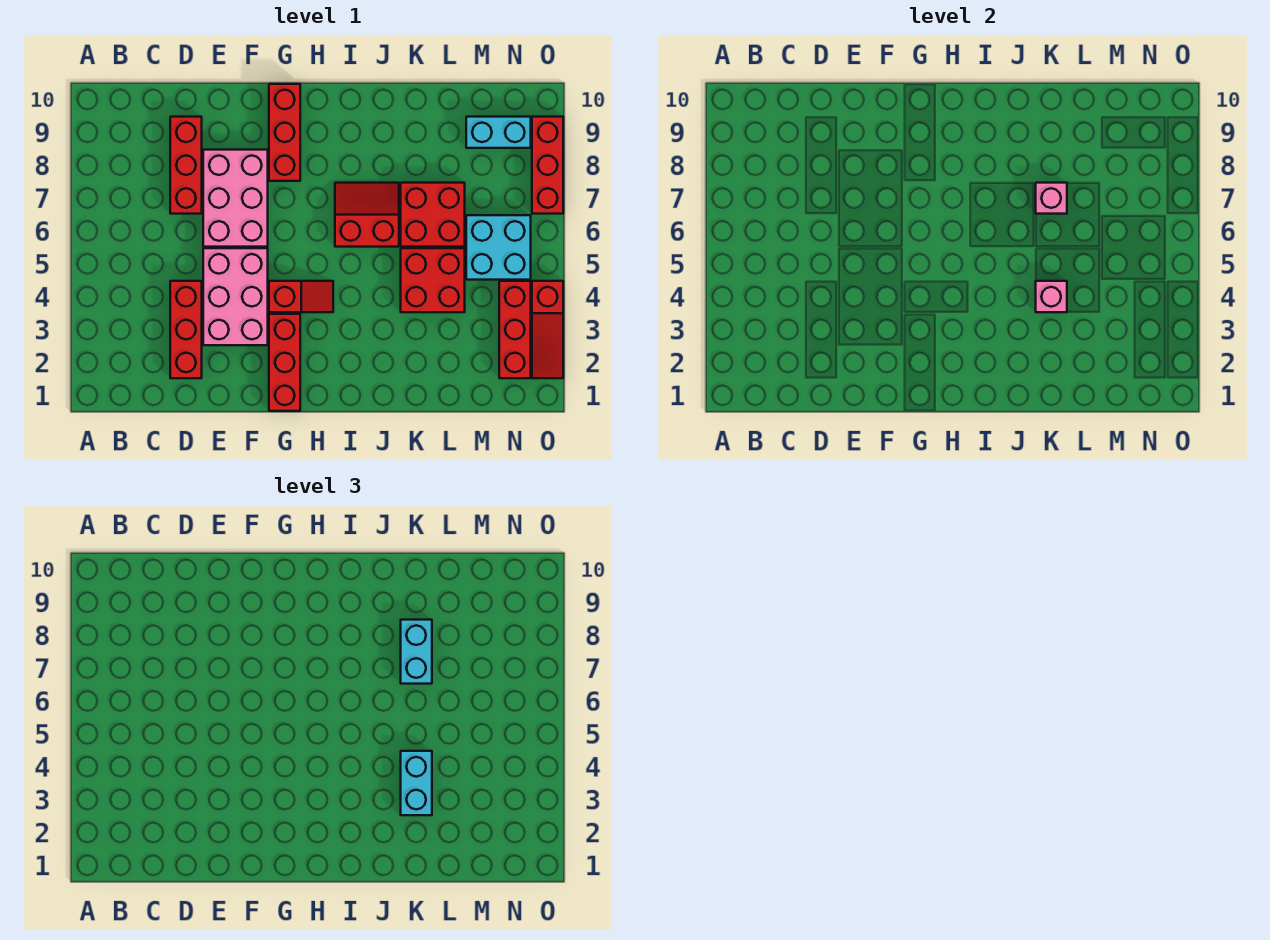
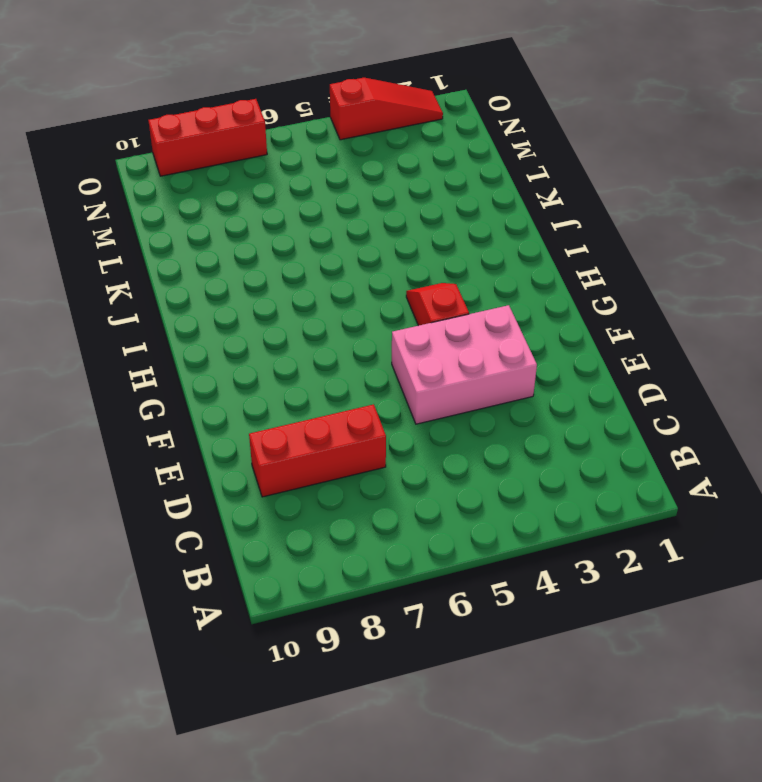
none -> red brick D2:D4 level 1
none -> pink brick E6:F8 level 1
none -> red brick G1:G3 level 1

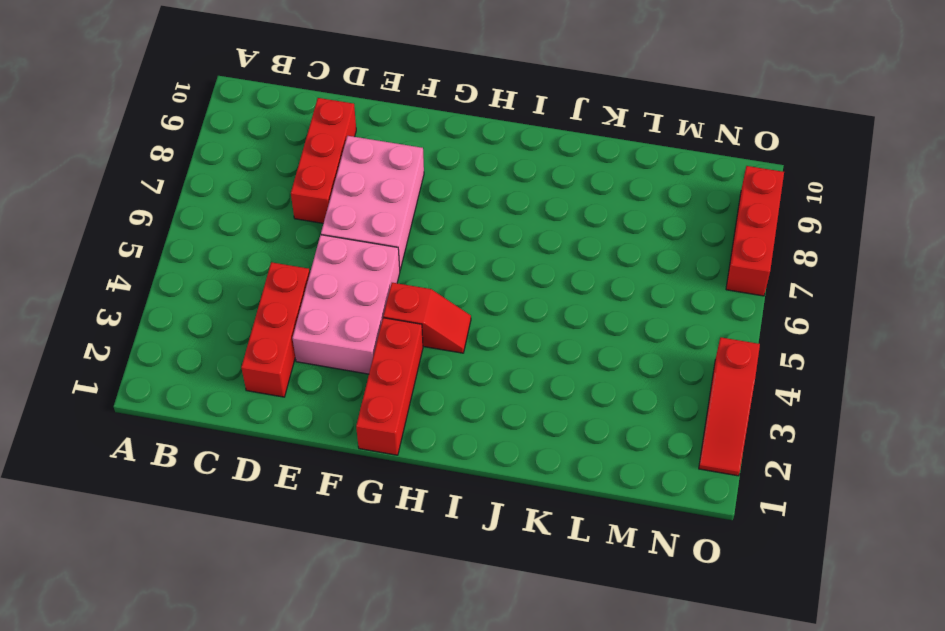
none -> red brick G8:G10 level 1
none -> red slope I6:J7 level 1 top 6
none -> red brick K4:L5 level 1

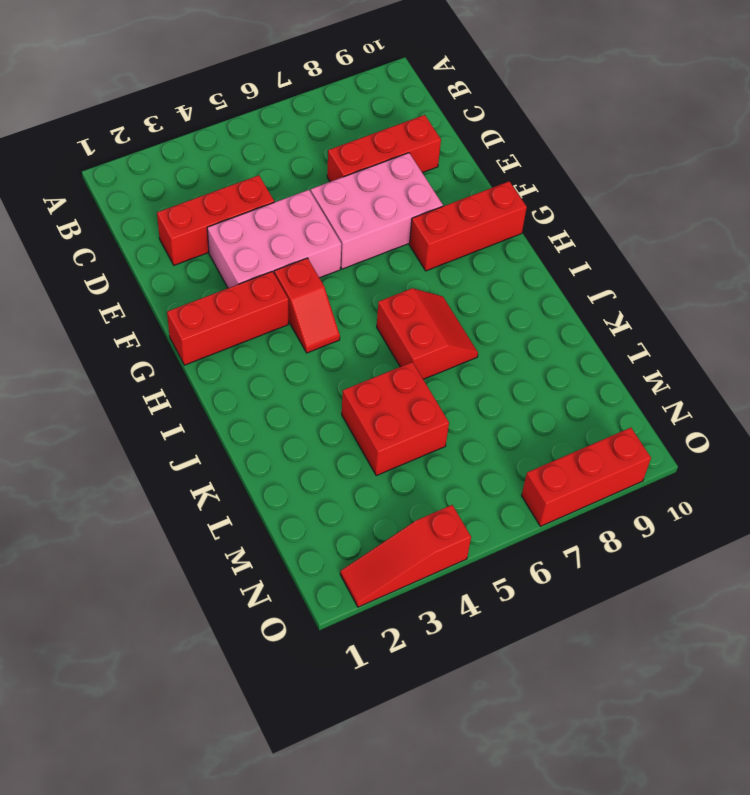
none -> red brick K6:L7 level 1
none -> cyan brick M5:N6 level 1
none -> cyan brick M9:N9 level 1

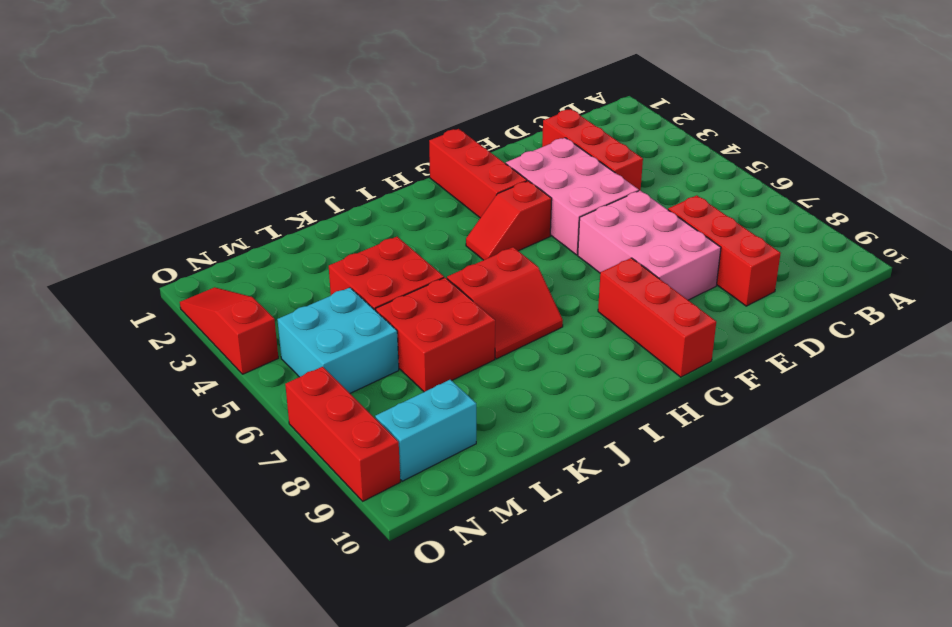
none -> red brick N2:N4 level 1
none -> pink brick K4 level 2
none -> pink brick K7 level 2

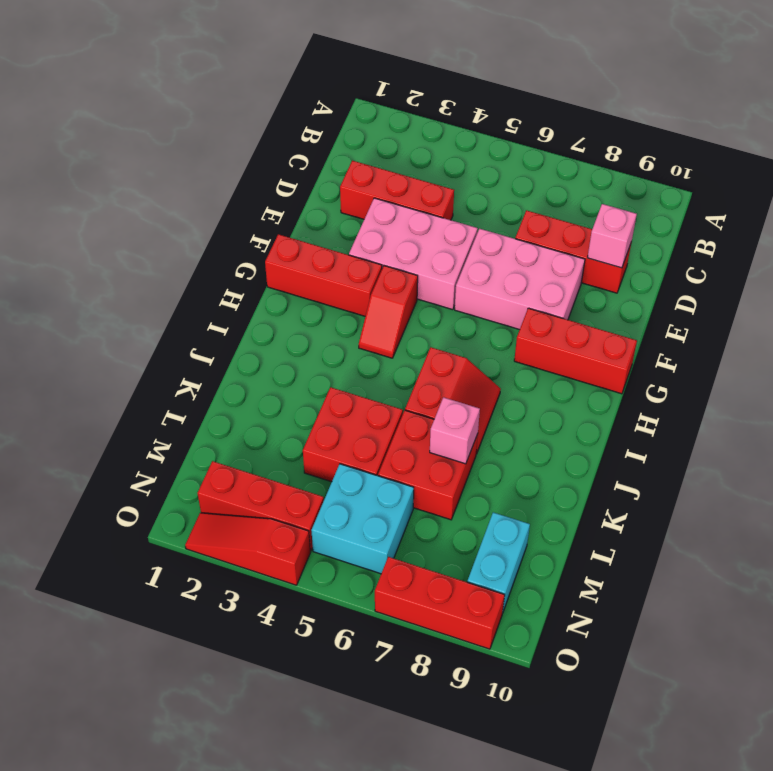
pink brick D9 level 2 -> pink brick K4 level 2
none -> cyan brick K3:K4 level 3
none -> cyan brick K7:K8 level 3

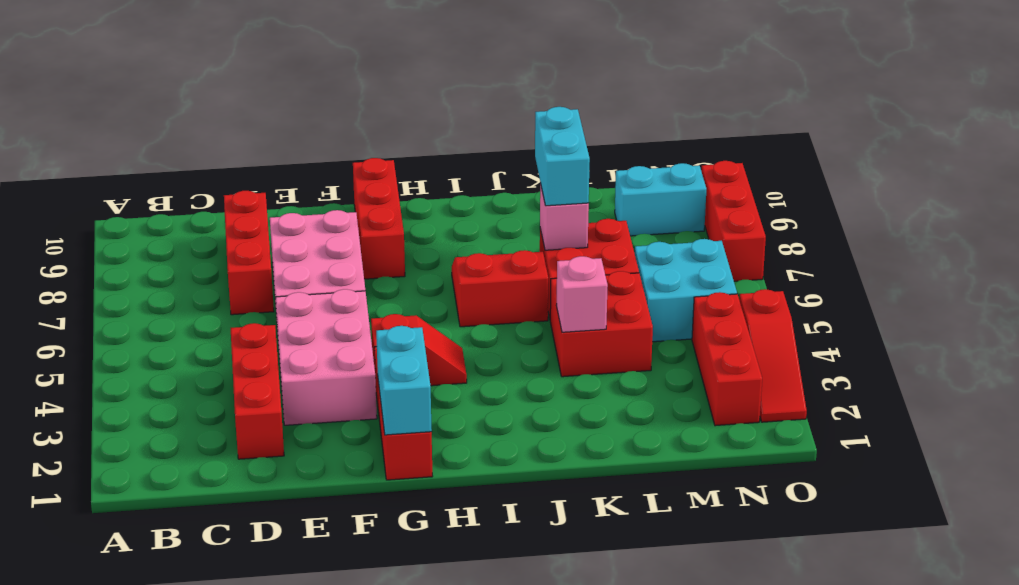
cyan brick G1:G2 level 2 -> cyan brick K3:K4 level 3

